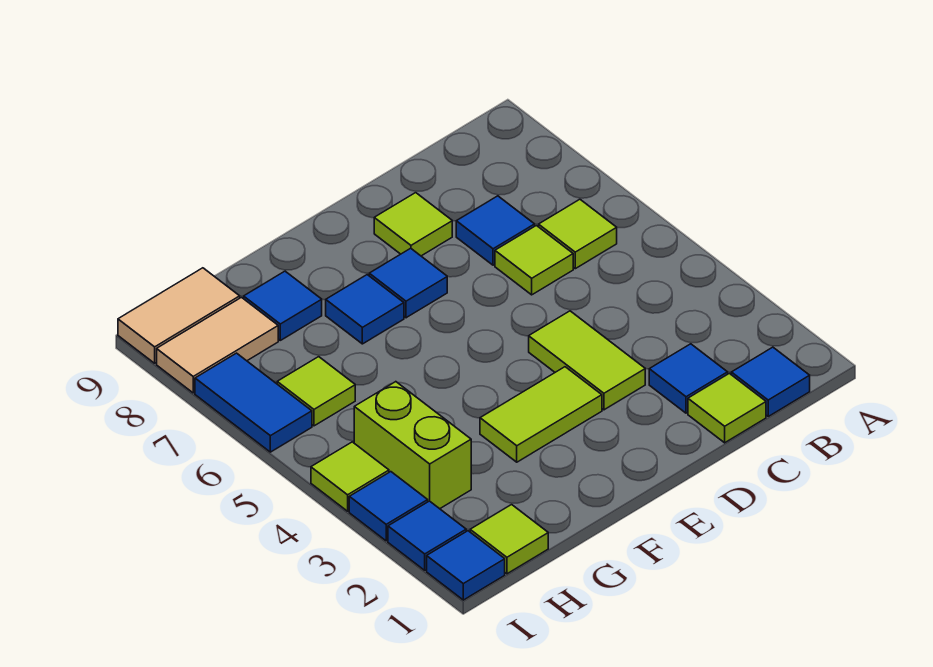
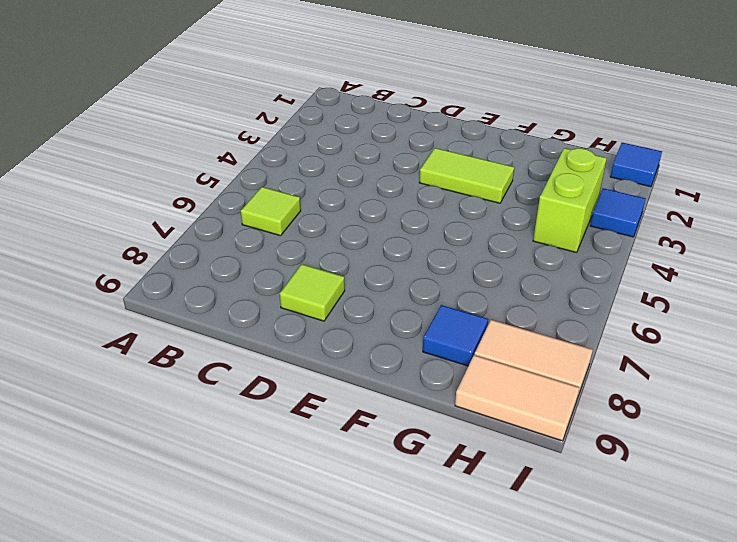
none -> blue tile B1 level 1
none -> lime tile C1 level 1
none -> blue tile C2 level 1

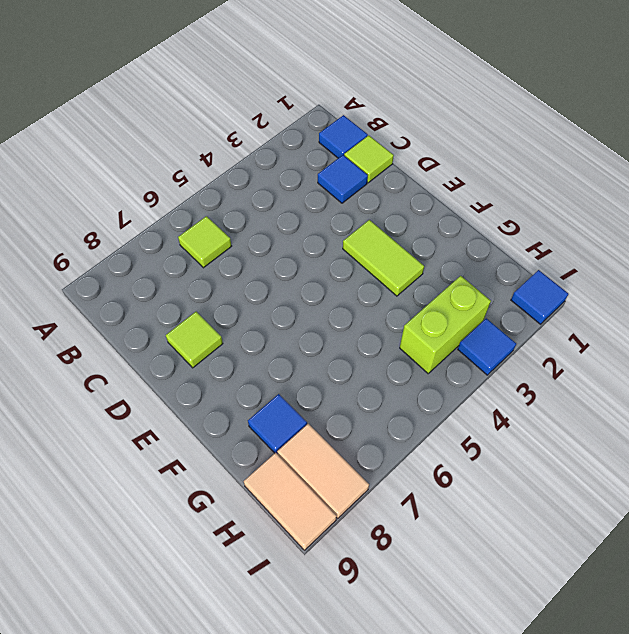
none -> lime tile C6 level 1
none -> blue tile C7 level 1
none -> lime tile D3:D4 level 1

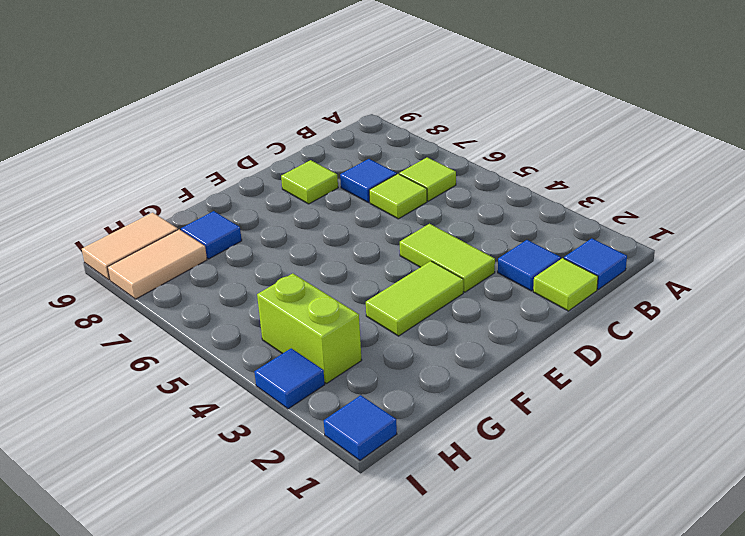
none -> blue tile E7 level 1
none -> blue tile F7 level 1
none -> lime tile H1 level 1

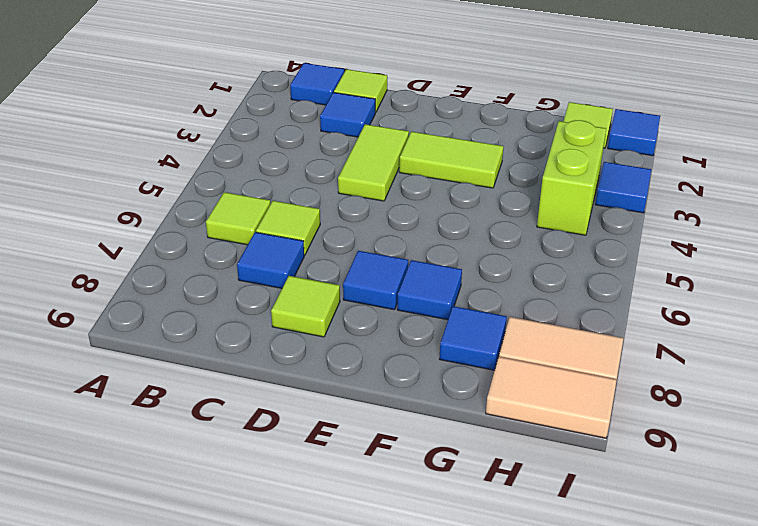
none -> lime tile H6 level 1
none -> blue tile I2 level 1
none -> lime tile I4 level 1

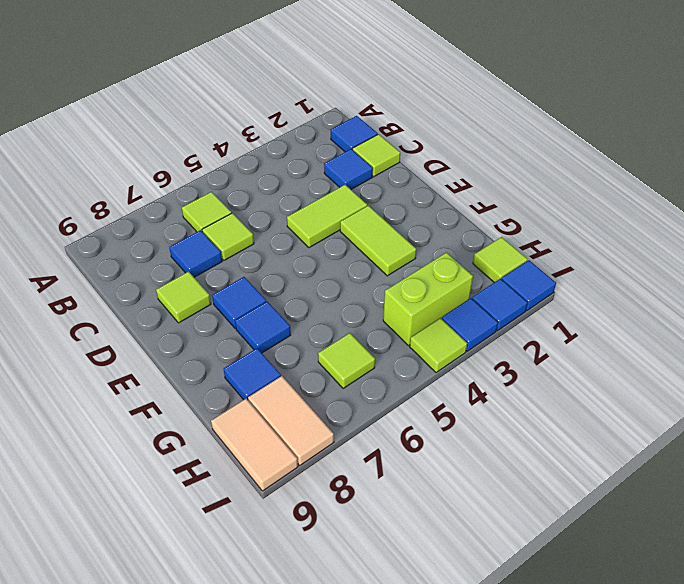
none -> blue tile I6:I7 level 1

